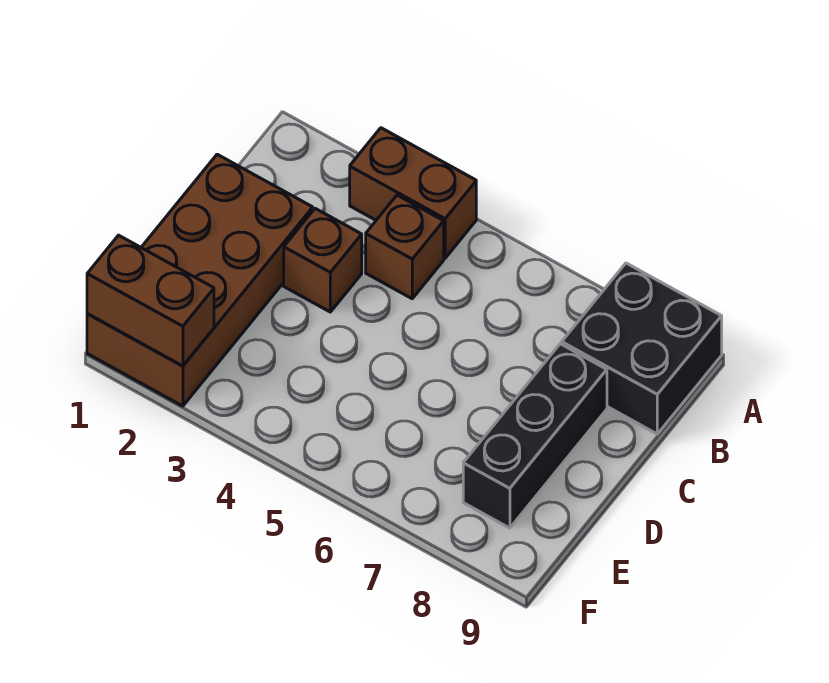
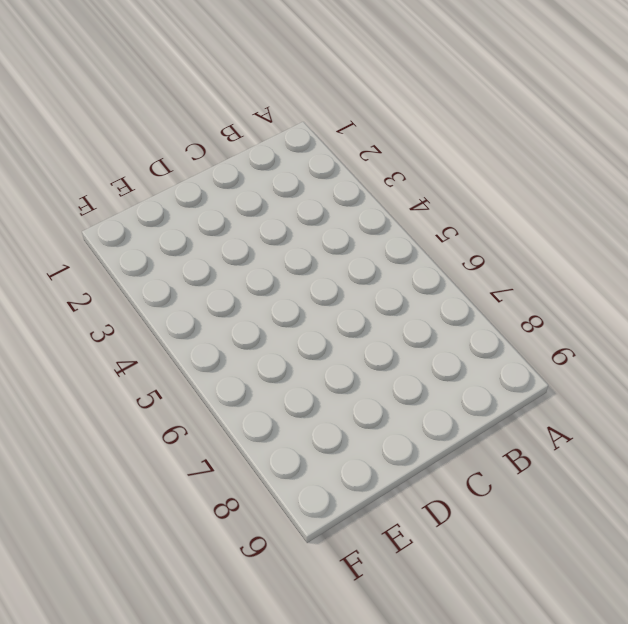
none -> brown brick A3:A4 level 1
none -> black brick A8:B9 level 1

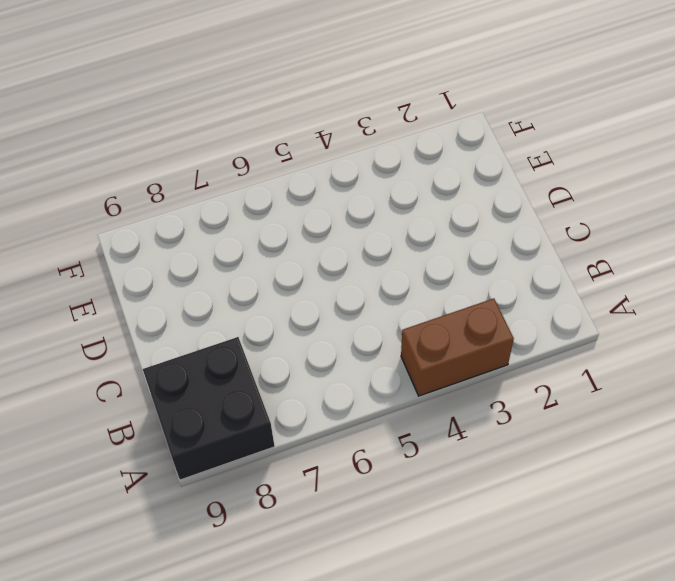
none -> brown brick B4 level 1
none -> brown brick C1:F2 level 1

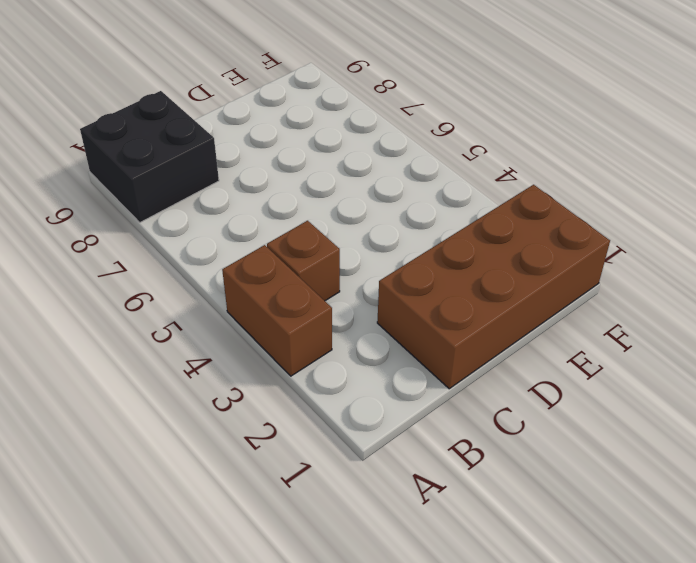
none -> brown brick C3 level 1
none -> black brick C8:E8 level 1

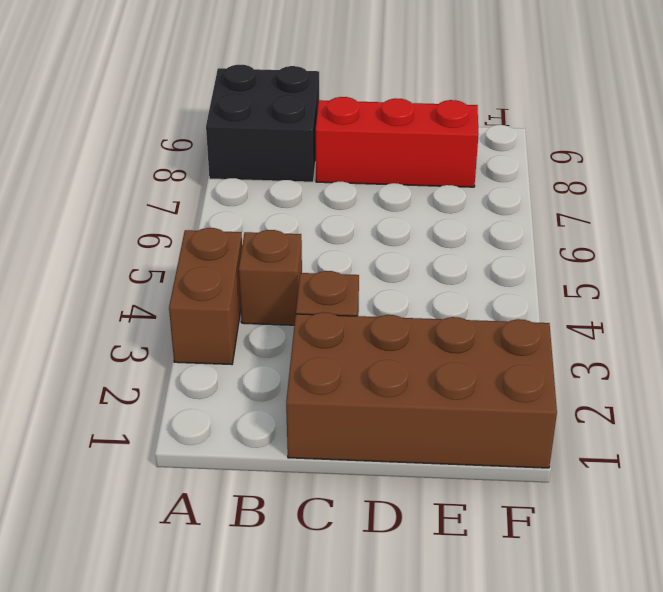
red brick C8:E8 level 1 -> black brick C8:E8 level 1
none -> brown brick F1:F2 level 2

